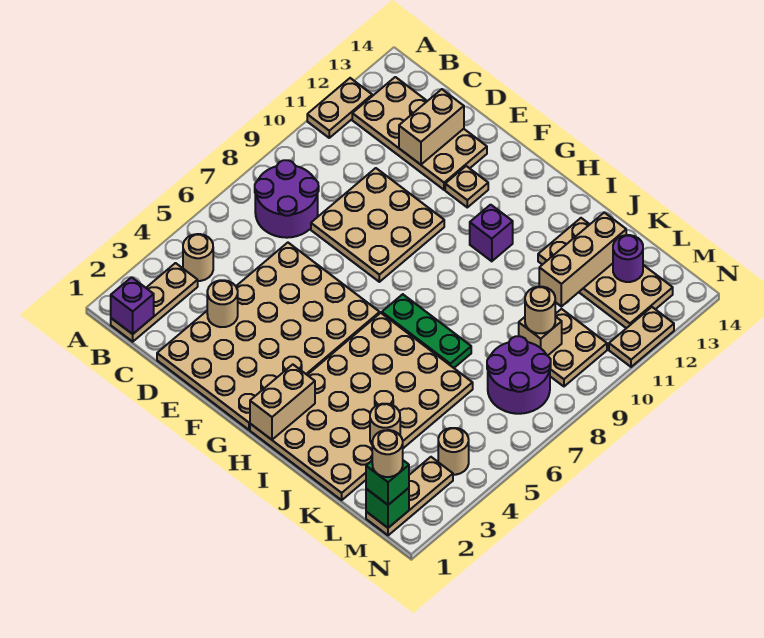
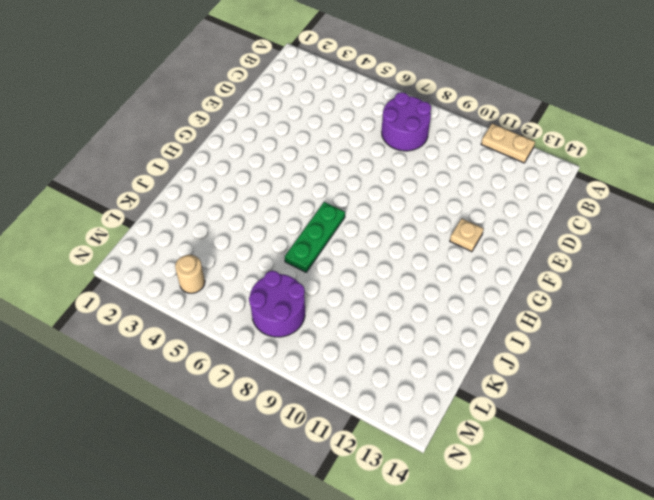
none -> tan plate B1:B3 level 1
none -> tan round brick B4 level 1
none -> tan plate B12:E13 level 1

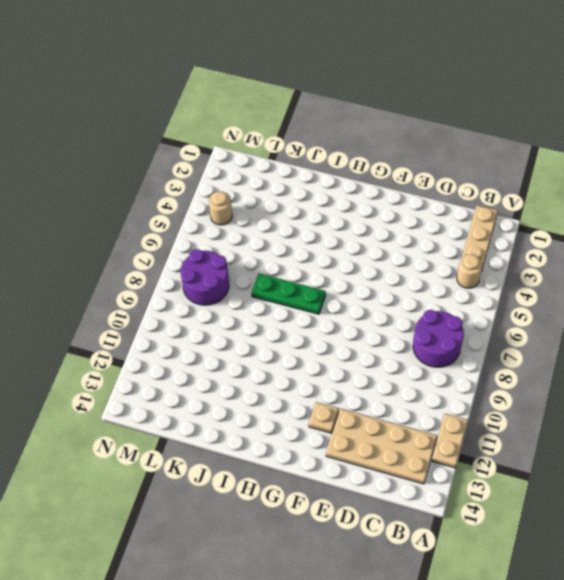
none -> tan plate D1:G6 level 1
none -> tan plate D8:F10 level 1
none -> tan plate H1:K6 level 1

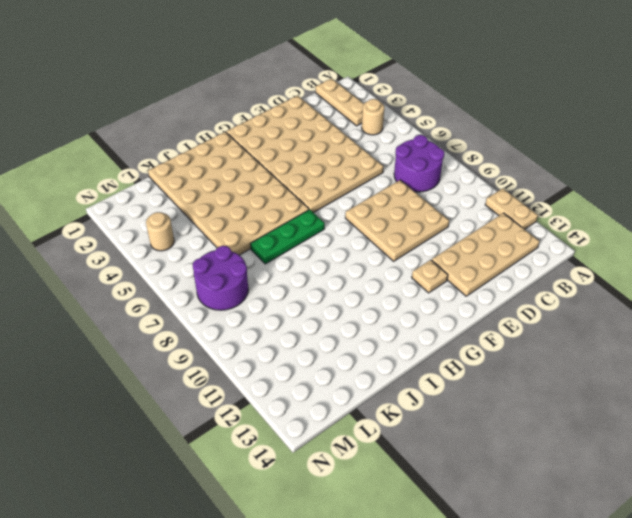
none -> purple brick H11 level 1
none -> tan plate J12:M13 level 1
none -> tan plate L9:M10 level 1

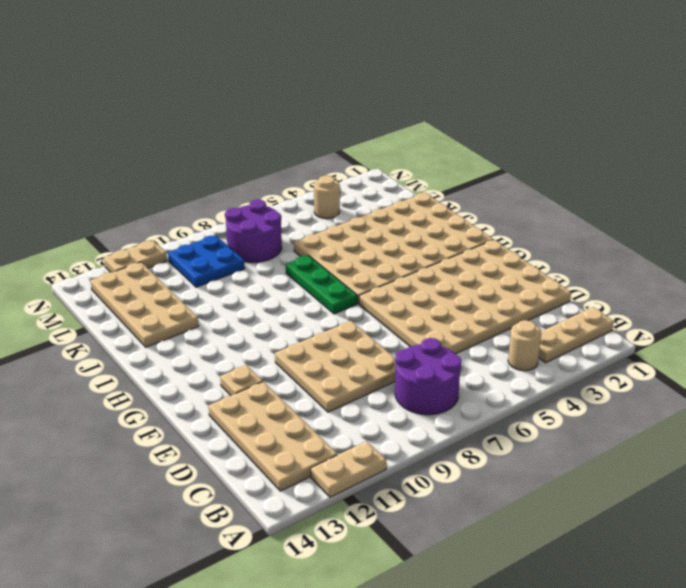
blue plate L9:M10 level 1 -> tan plate L9:M10 level 1
none -> purple brick H11 level 1
none -> tan plate M1:M3 level 1
none -> purple brick B1 level 2

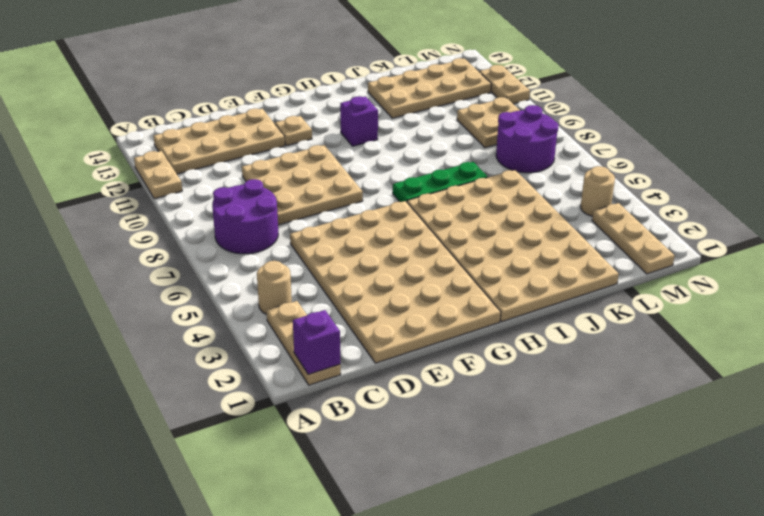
none -> tan round brick D3 level 2
none -> tan brick D12:D13 level 2
none -> tan brick H1:H2 level 2

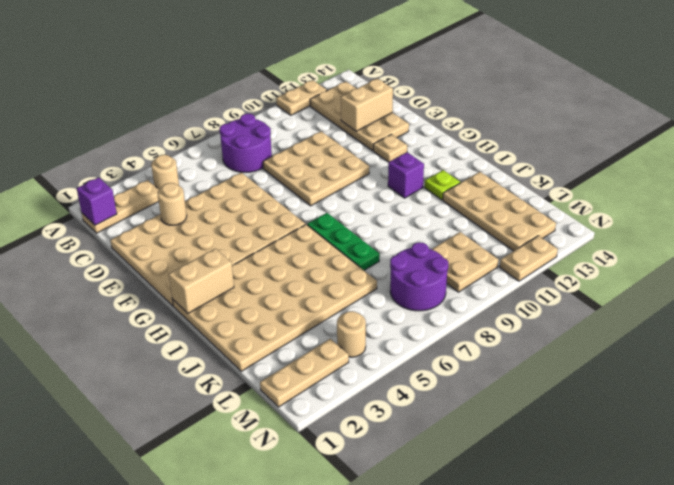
lime plate I12 level 1 -> none
none -> tan round brick K3 level 2
none -> tan brick K11:K13 level 2
none -> tan brick L9 level 2

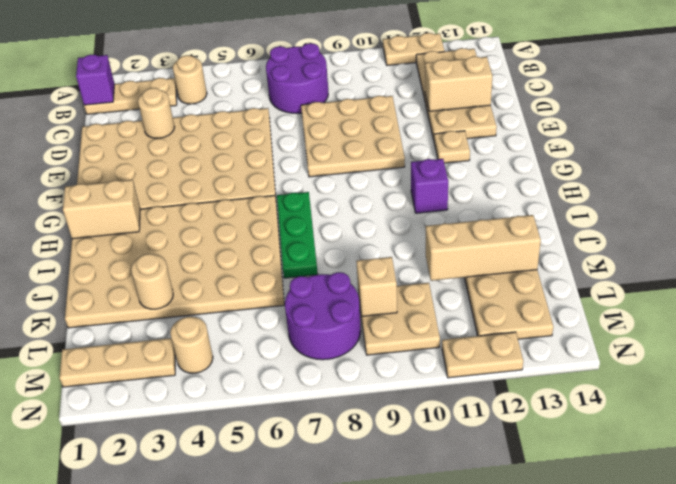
none -> purple round brick L13 level 2
none -> green brick M1 level 2
none -> tan round brick L9 level 3

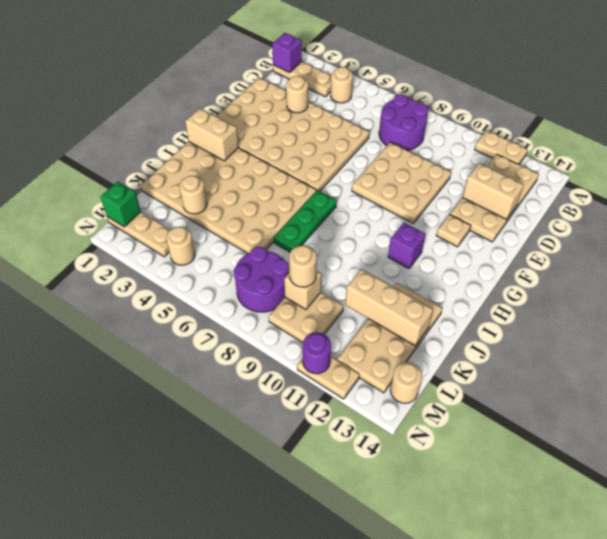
tan round brick M14 level 1 -> tan round brick M1 level 4
purple round brick N11 level 2 -> purple round brick L13 level 2
none -> green brick M1 level 3

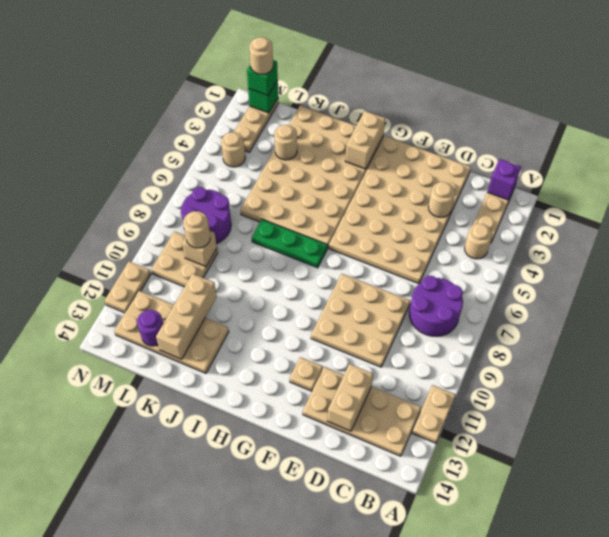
none -> purple brick H11 level 1

